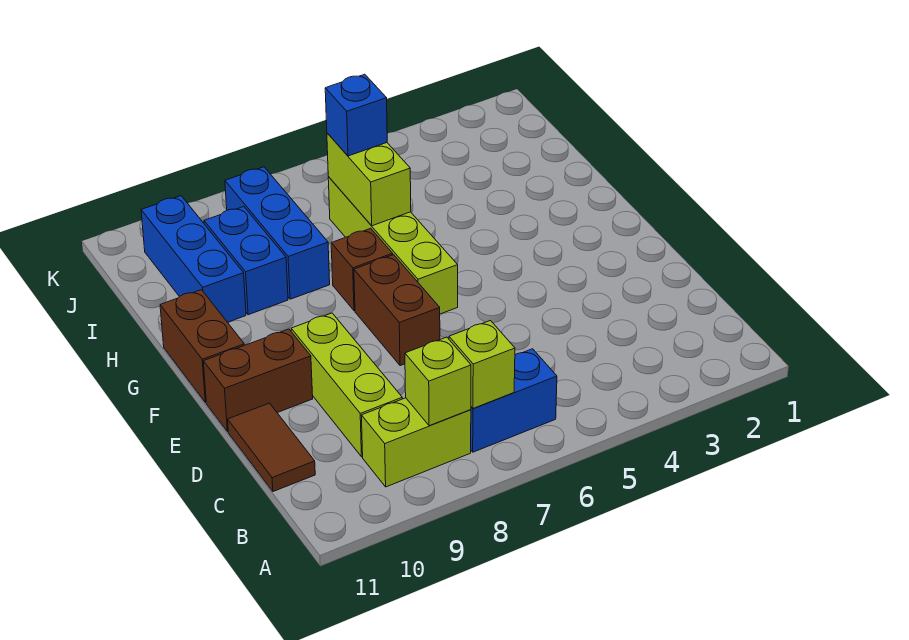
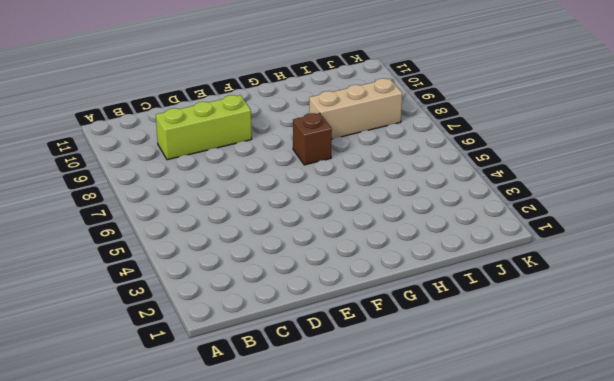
tan brick H8:J8 level 1 -> blue brick H8:J8 level 1
none -> blue brick B6:B7 level 1
none -> lime brick B8:B9 level 1
none -> brown tile C11:D11 level 1

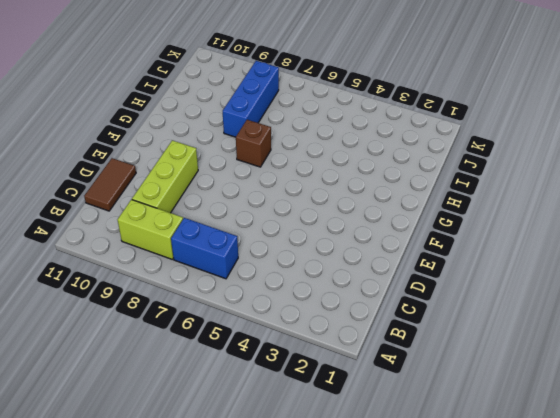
none -> brown brick E7:F7 level 1
none -> brown brick E10:E11 level 1
none -> lime brick F6:I6 level 1

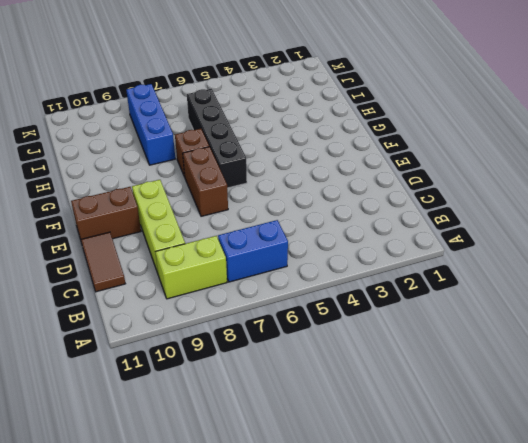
black brick F6:I6 level 1 -> lime brick F6:I6 level 1
none -> brown brick F11:G11 level 1
none -> blue brick H9:I9 level 1
none -> blue brick H10:J10 level 1

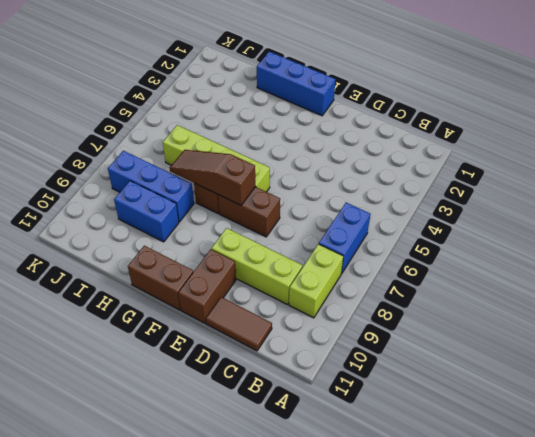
blue brick F1:H1 level 1 -> blue brick H10:J10 level 1
brown slope F7:H7 level 2 top F -> none
none -> lime brick B7 level 2
none -> lime brick B8 level 2
none -> lime brick H6:I6 level 2

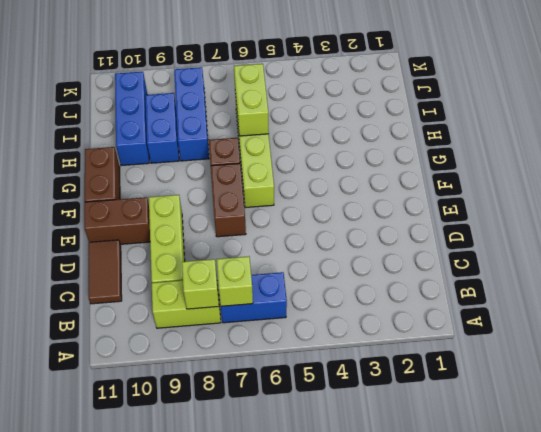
none -> blue brick I6 level 3

